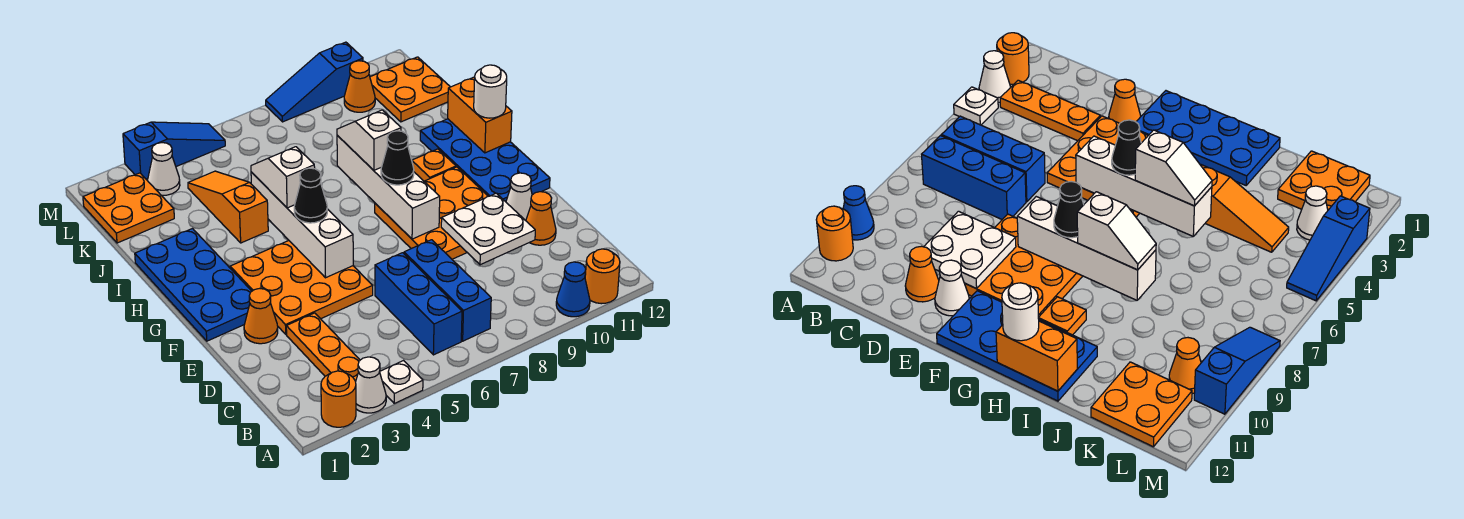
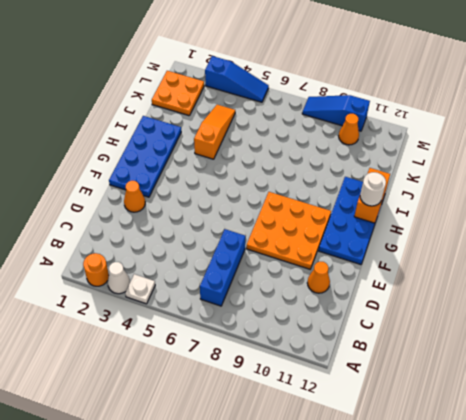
none -> blue cone A10 level 1
none -> orange round brick A11 level 1
none -> orange plate B3:D3 level 1
none -> blue brick B6:D6 level 1

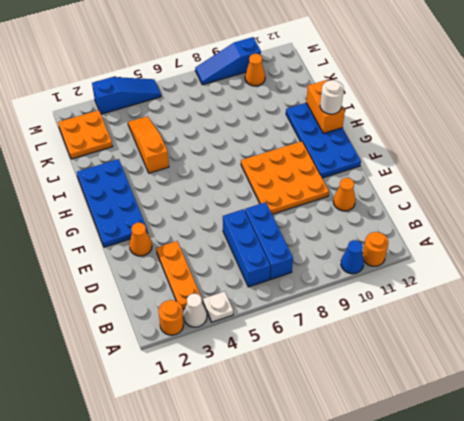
none -> orange plate E3:G5 level 1
none -> white cone E11 level 1
none -> orange plate H10 level 1
none -> orange plate K11:L12 level 1

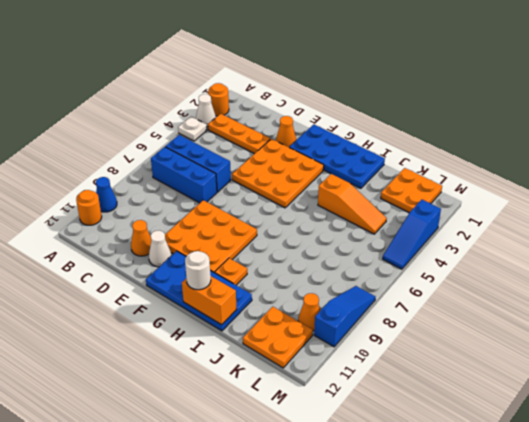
none -> white cone L3 level 1
none -> white plate D9:E10 level 2
none -> white brick F5:I5 level 2
none -> white brick F8:I8 level 2

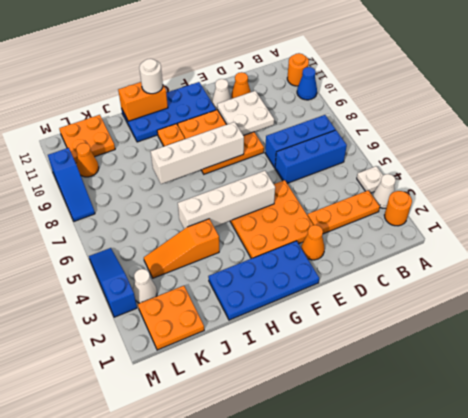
none -> black cone G5 level 3
none -> black cone G8 level 3
none -> white slope H5:I5 level 3 top H
none -> white slope H8:I8 level 3 top H

